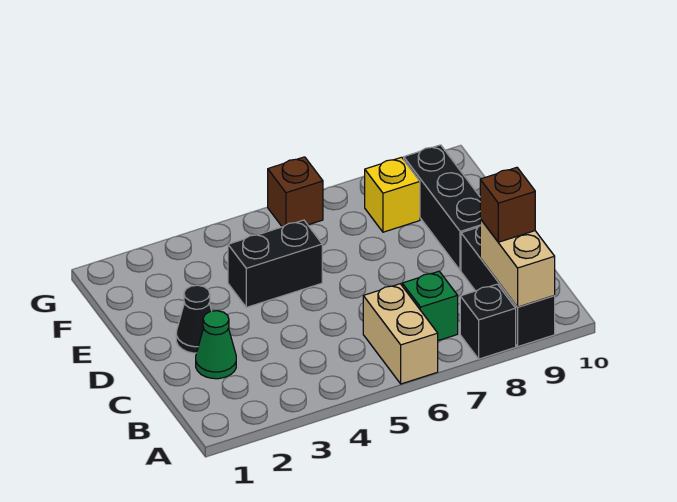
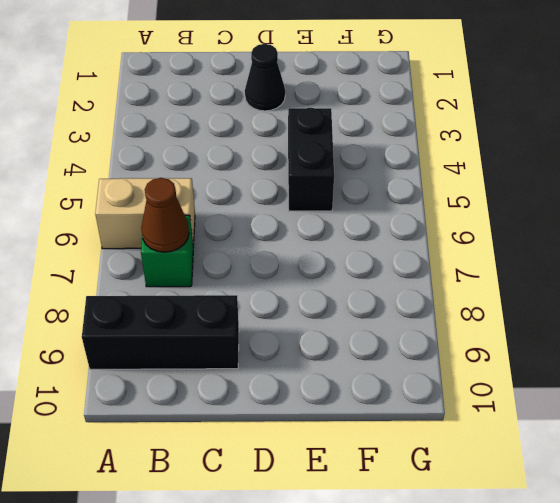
brown cone B7 level 2 -> none
none -> black brick A8 level 1
none -> green cone C2 level 1
none -> black brick D9:F9 level 1

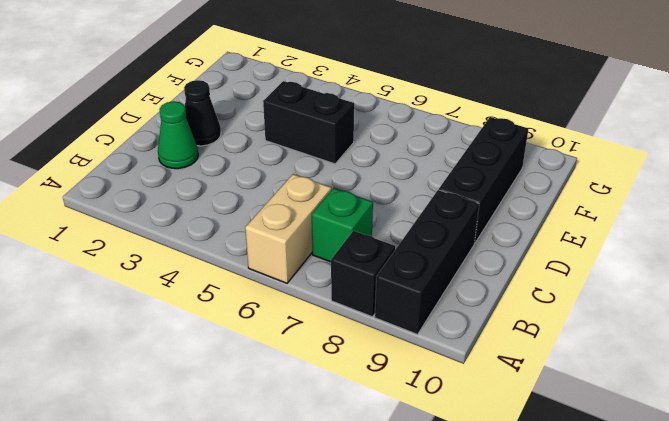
none -> yellow brick F8 level 1
none -> brown brick G6 level 1
none -> tan brick A9:B9 level 2

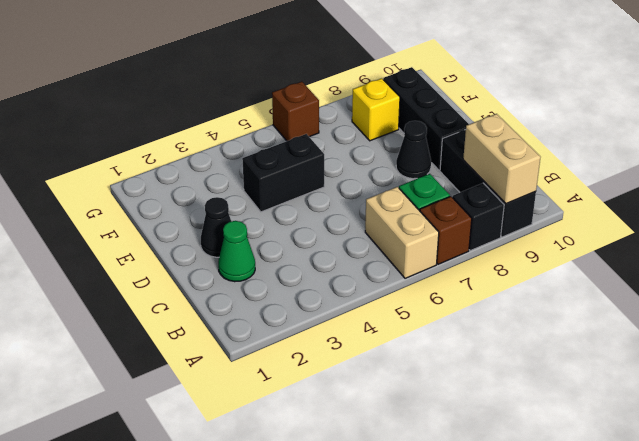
brown brick A7 level 1 -> brown brick B9 level 3
black cone D8 level 1 -> none

